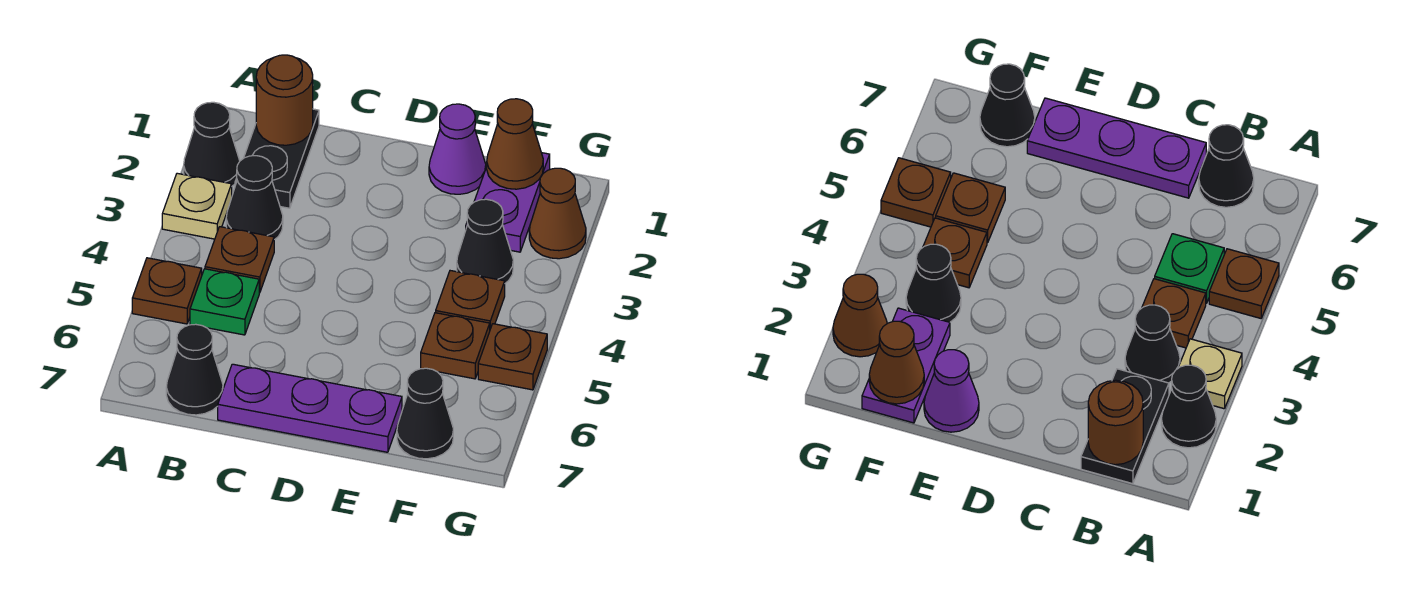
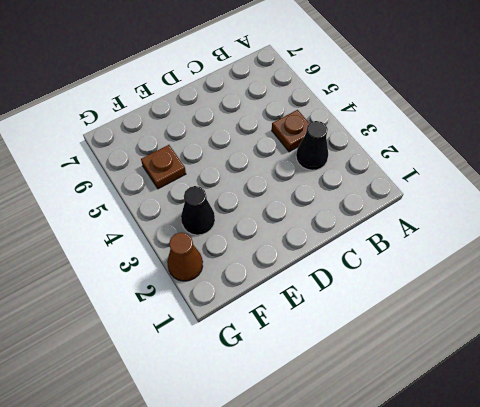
none -> black cone A2 level 1
none -> tan plate A3 level 1
none -> brown plate A5 level 1

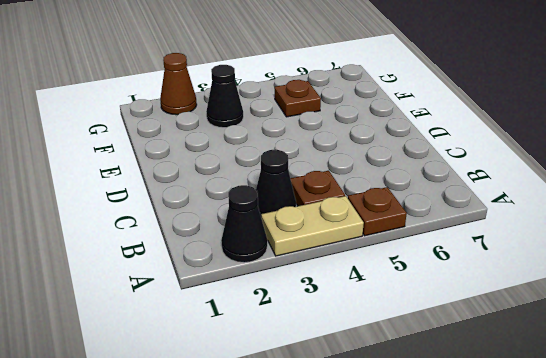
tan plate A3:A4 level 1 -> tan plate A3 level 1
none -> black plate B1:B2 level 1
none -> green plate B5 level 1
none -> black cone B7 level 1

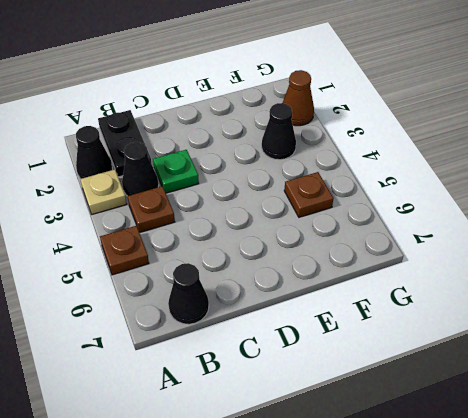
green plate C3 level 1 -> green plate B5 level 1
none -> purple plate C7:E7 level 1
none -> purple cone E1 level 1
none -> purple plate F1:F2 level 1

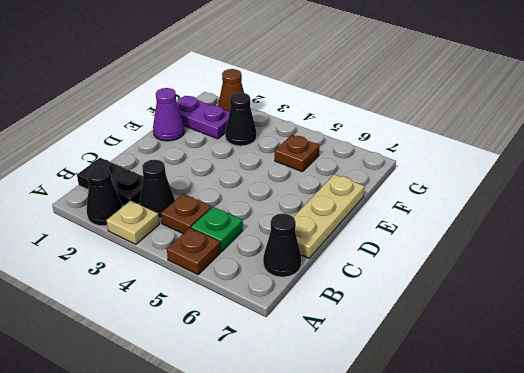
tan plate C7:E7 level 1 -> purple plate C7:E7 level 1
none -> brown plate F4 level 1
none -> black cone F7 level 1
none -> brown plate G5 level 1

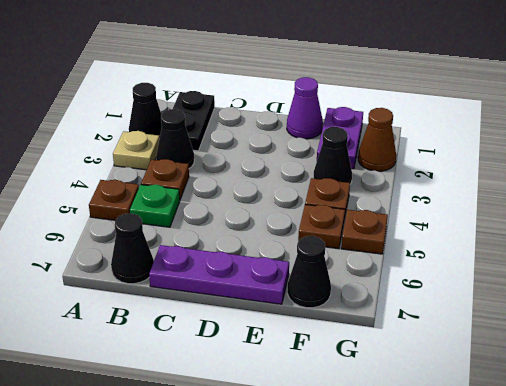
none -> brown round brick B1 level 2
none -> brown cone F1 level 2

